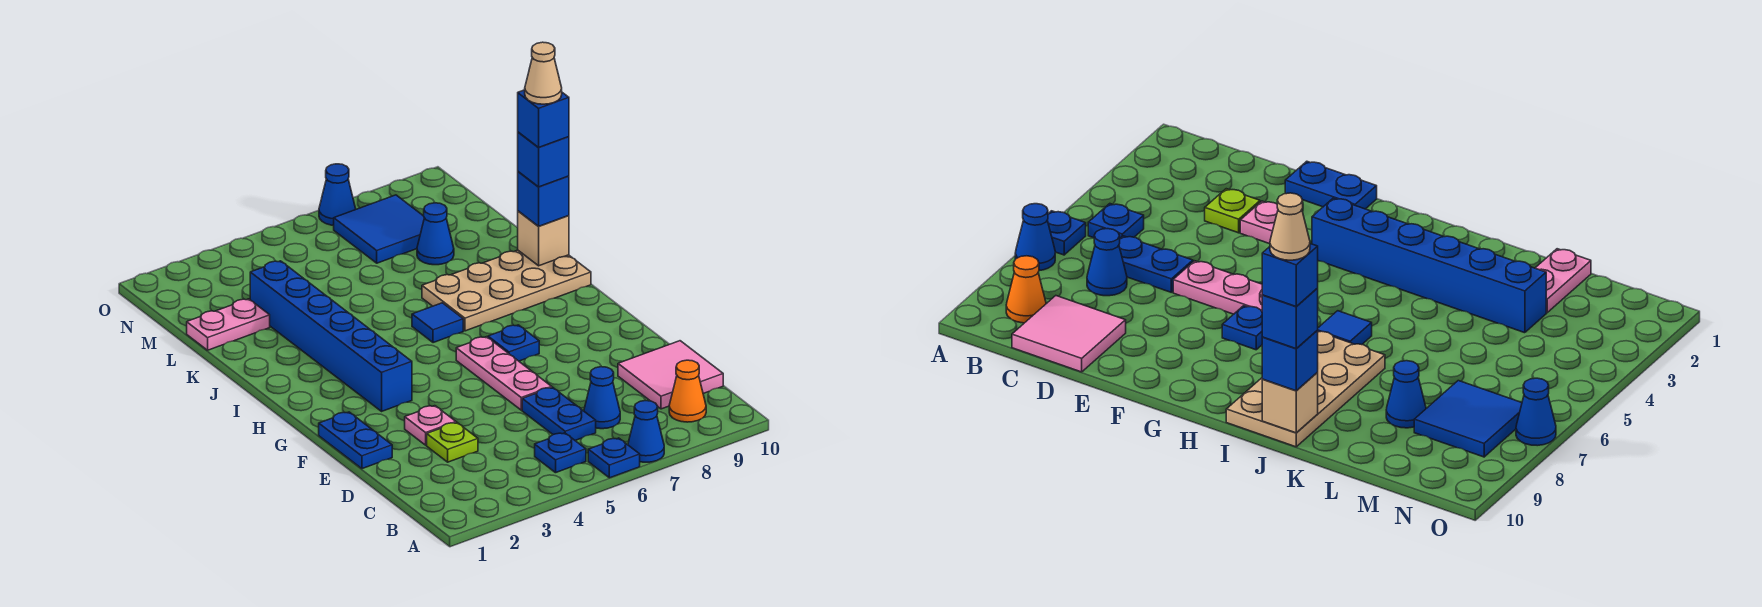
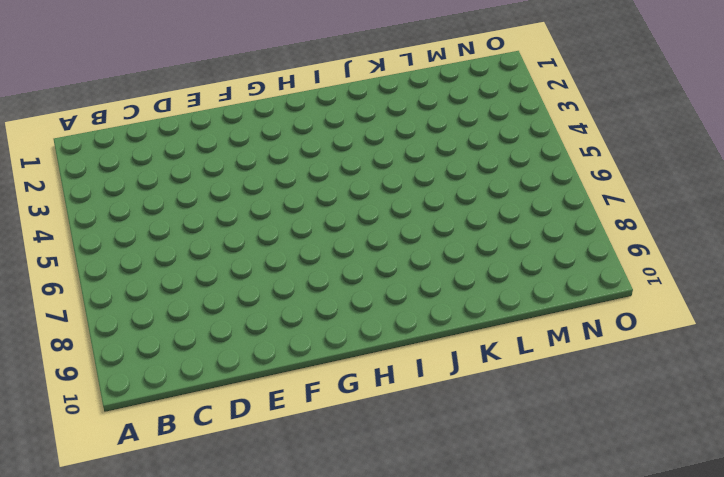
none -> blue plate A6 level 1
none -> blue cone A7 level 1
none -> blue plate B5 level 1

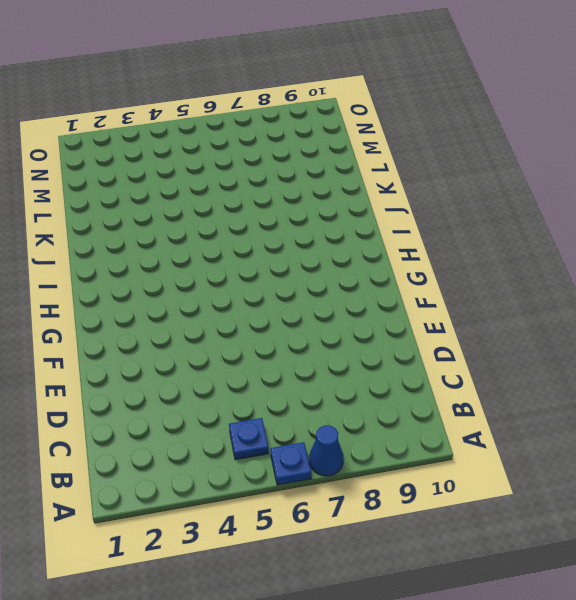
none -> orange cone B9 level 1
none -> blue plate C6:D6 level 1
none -> blue cone C7 level 1

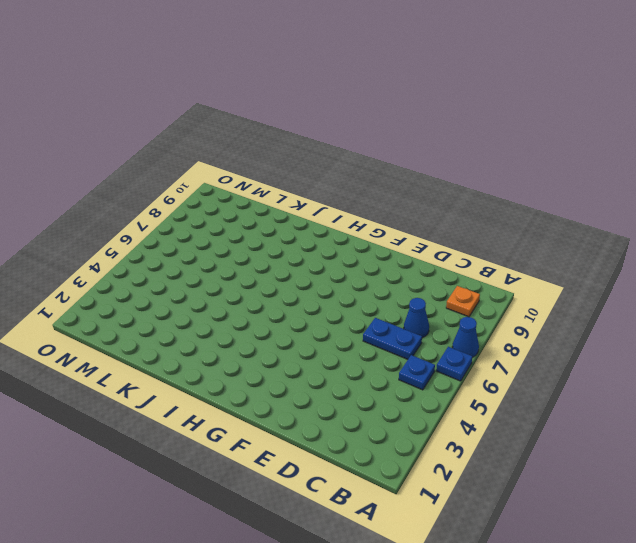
orange plate B9 level 1 -> orange cone B9 level 1
none -> pink tile C9:D10 level 1
none -> lime plate D3 level 1
none -> blue plate E1:F1 level 1

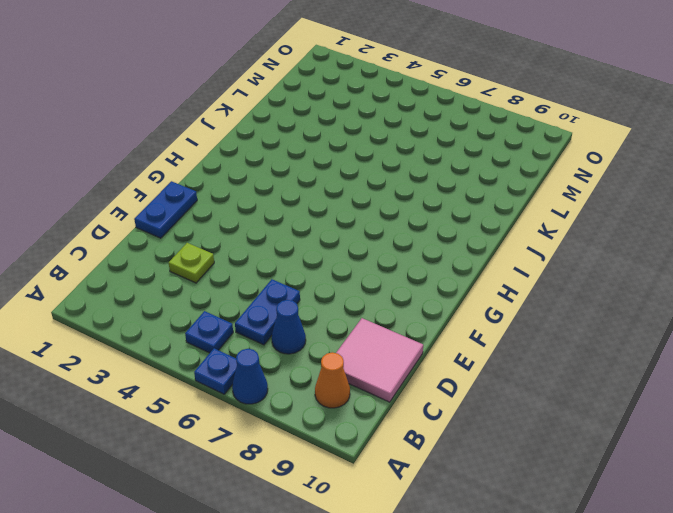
none -> pink plate E3 level 1
none -> pink plate E6:G6 level 1
none -> blue brick G3:L3 level 1

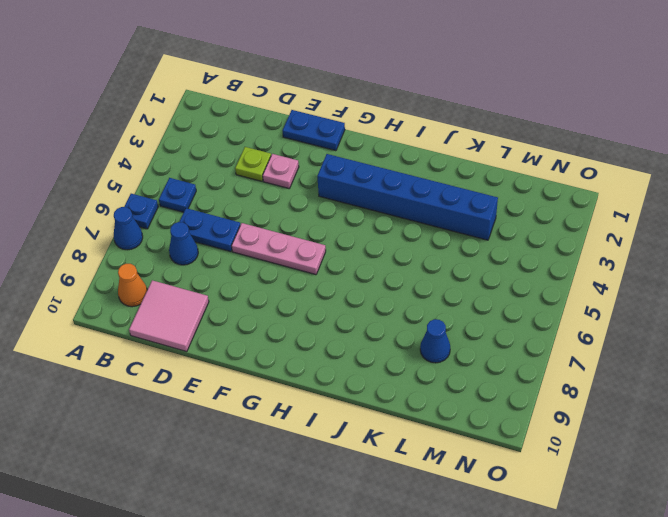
none -> blue plate G7 level 1
none -> blue tile I6 level 1
none -> tan plate I7:J10 level 1

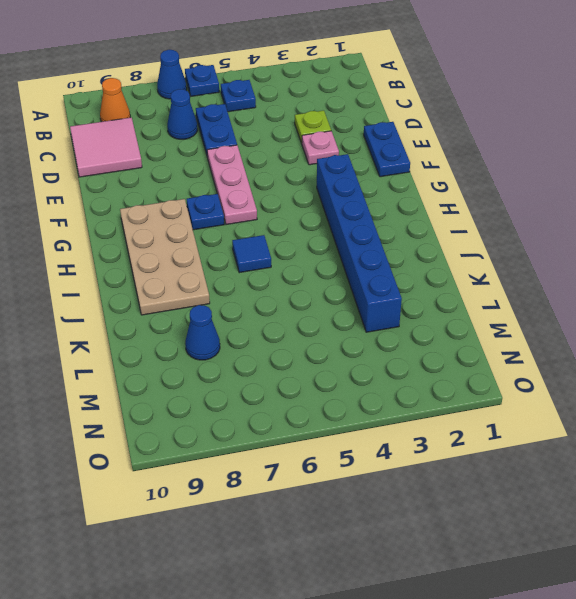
tan plate G8:J9 level 1 -> tan plate I7:J10 level 1
none -> pink plate L1:L2 level 1
none -> blue tile M7:N8 level 1
none -> blue cone O7 level 1

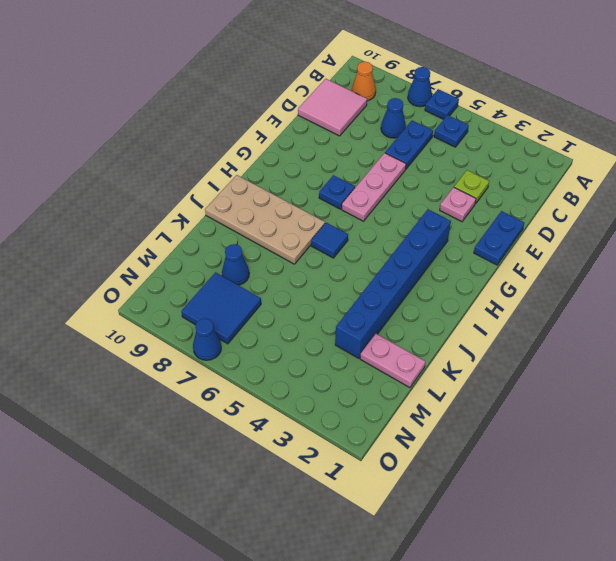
none -> tan brick J10 level 2
none -> blue brick J10 level 3
none -> blue brick J10 level 4

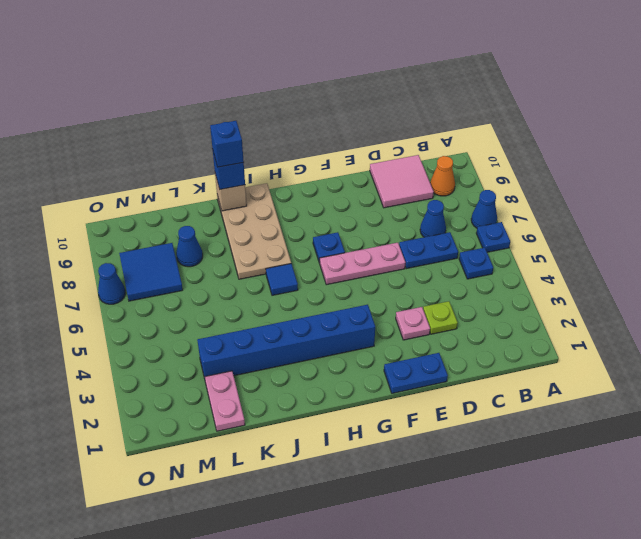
none -> blue brick J10 level 5
none -> tan cone J10 level 6

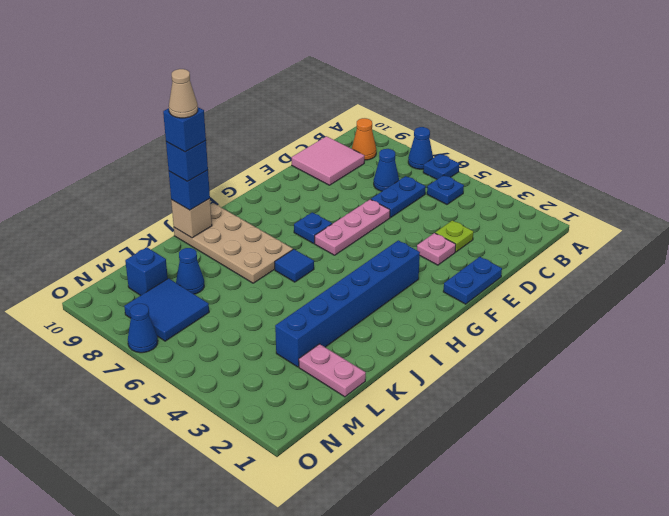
blue brick M9 level 1 -> none

